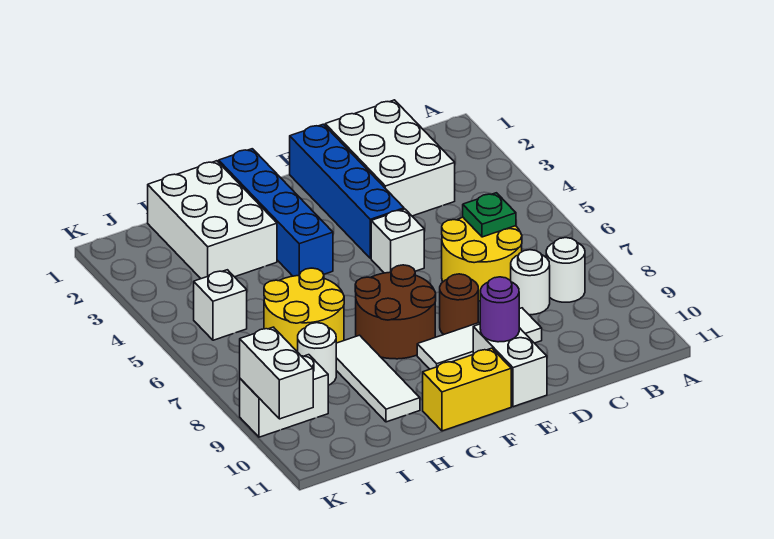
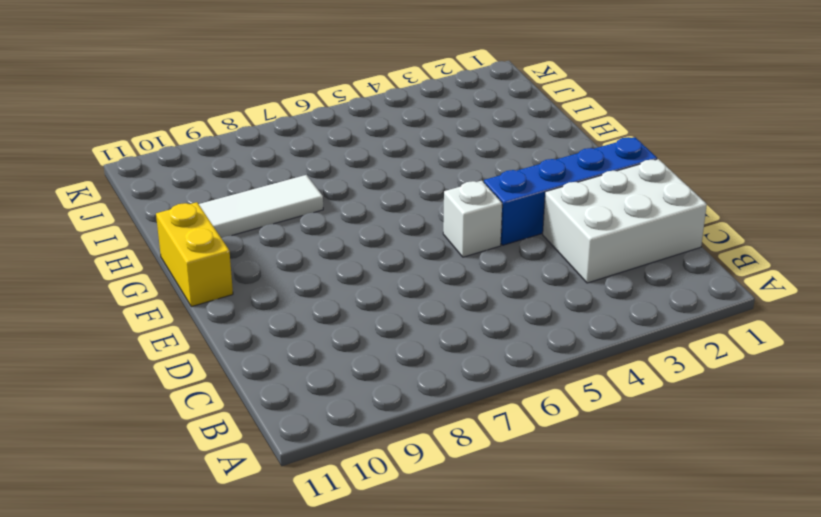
none -> white round brick B8 level 1
none -> yellow round brick C6:D7 level 1
none -> white round brick C8 level 1

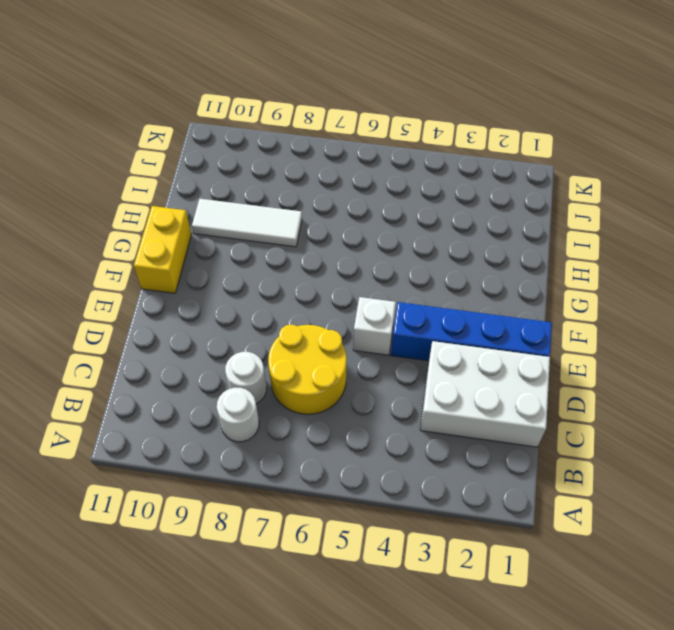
none -> white tile D9:F9 level 1
none -> brown round brick E8 level 1
none -> white brick E10:E11 level 1

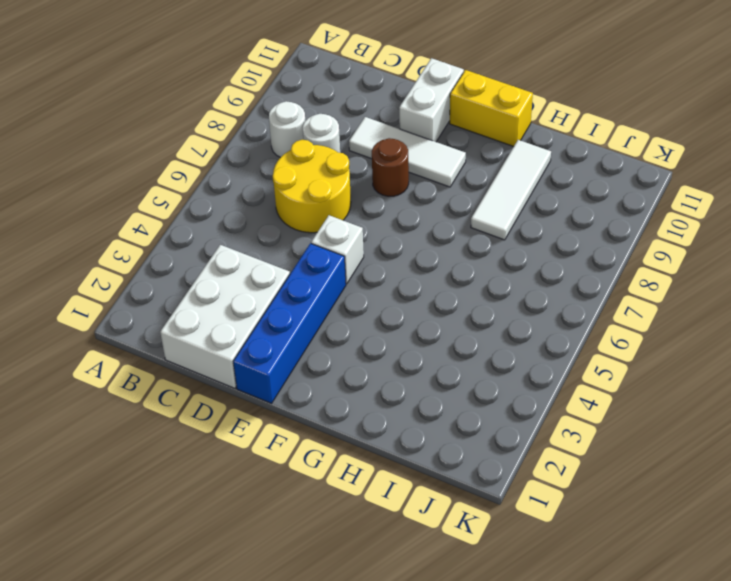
none -> brown round brick F7:G8 level 1
none -> blue brick G1:G4 level 1
none -> white brick H1:I3 level 1

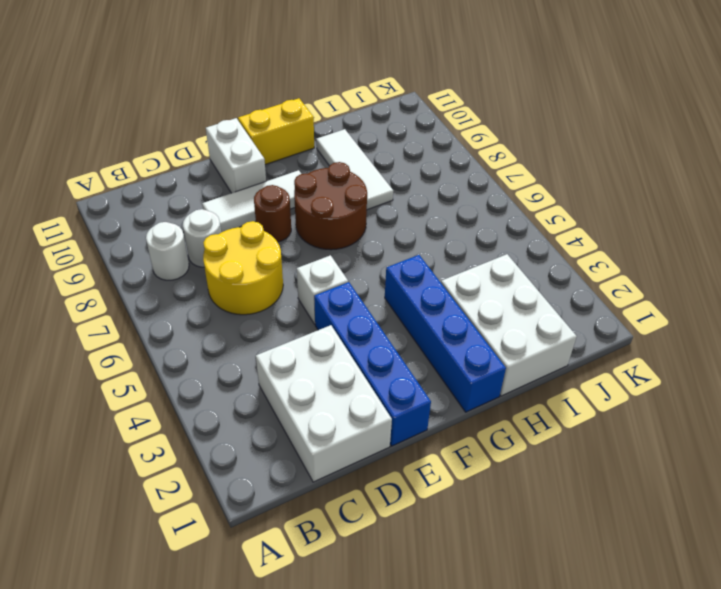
none -> yellow round brick H6:I7 level 1
none -> white round brick I8 level 1
none -> white brick J5 level 1

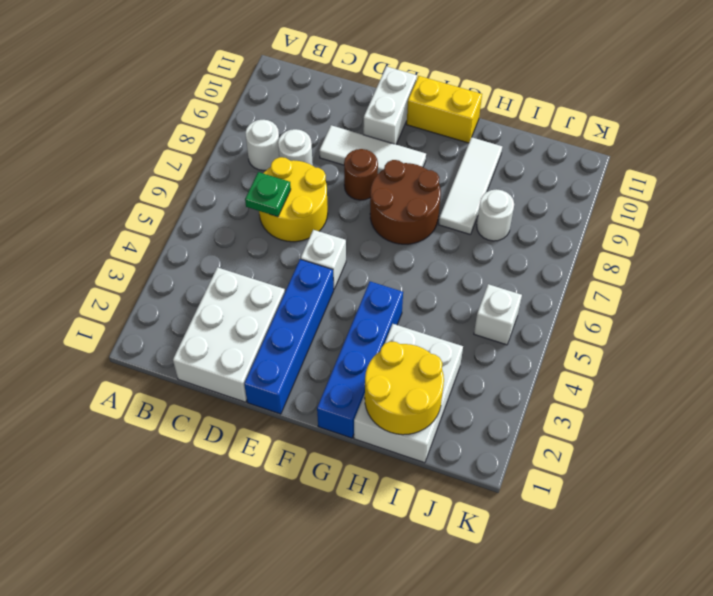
yellow round brick H1:I2 level 2 -> yellow round brick H6:I7 level 1
none -> white brick J9:K9 level 1
none -> purple round brick E10 level 2
none -> white brick K9:K10 level 2

